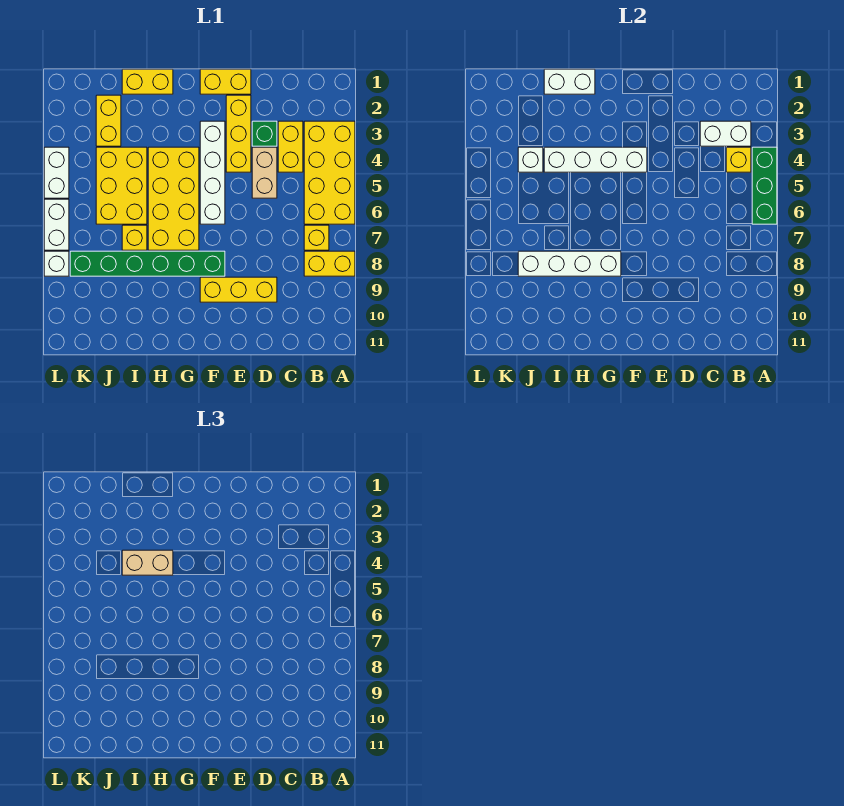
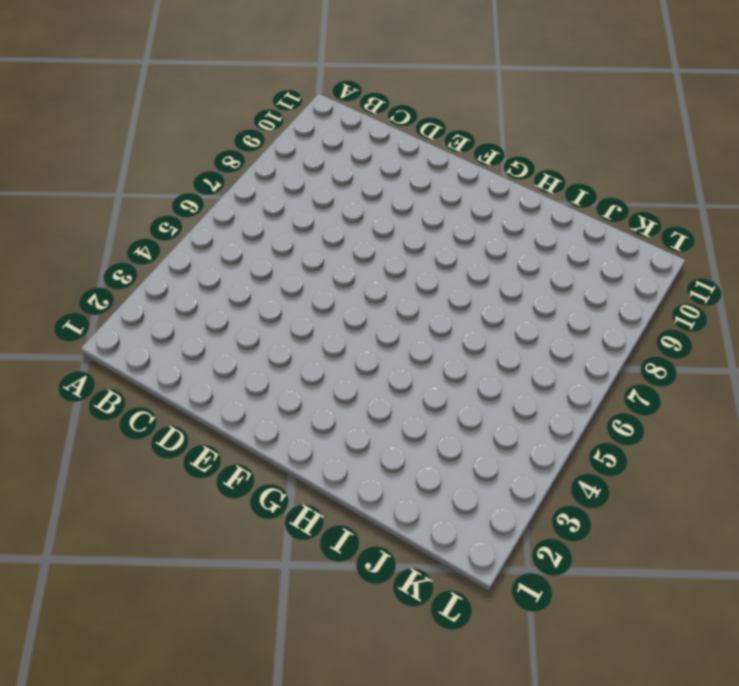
none -> yellow brick A3:B6 level 1
none -> yellow brick A8:B8 level 1
none -> yellow brick B7 level 1

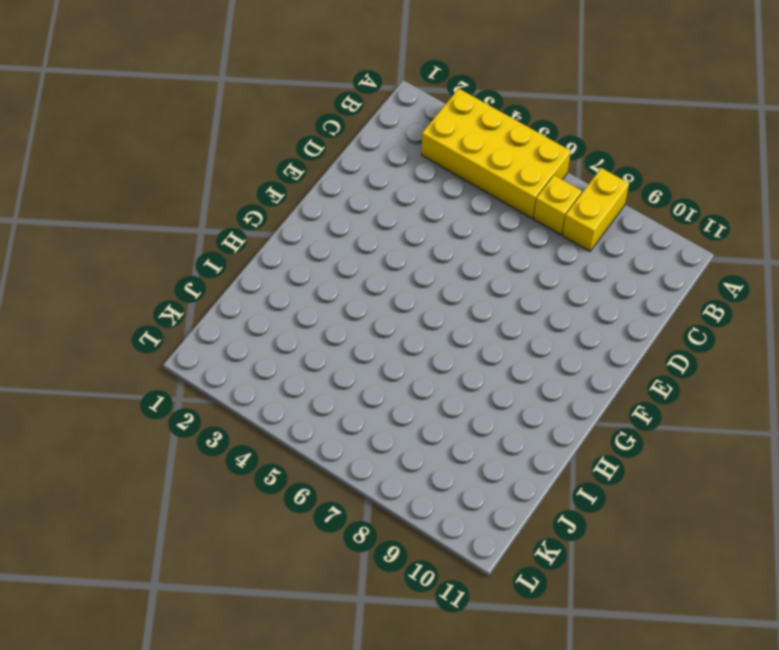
none -> yellow brick C3:C4 level 1
none -> green brick D3 level 1
none -> tan brick D4:D5 level 1

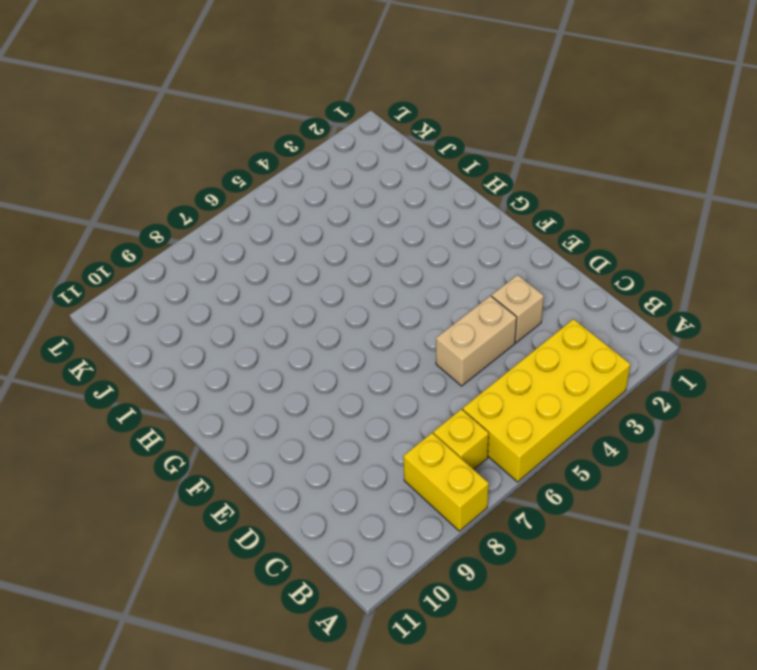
tan brick D3 level 1 -> green brick D3 level 1
none -> yellow brick C3:C4 level 1
none -> yellow brick D9:F9 level 1
none -> yellow brick E1:F1 level 1

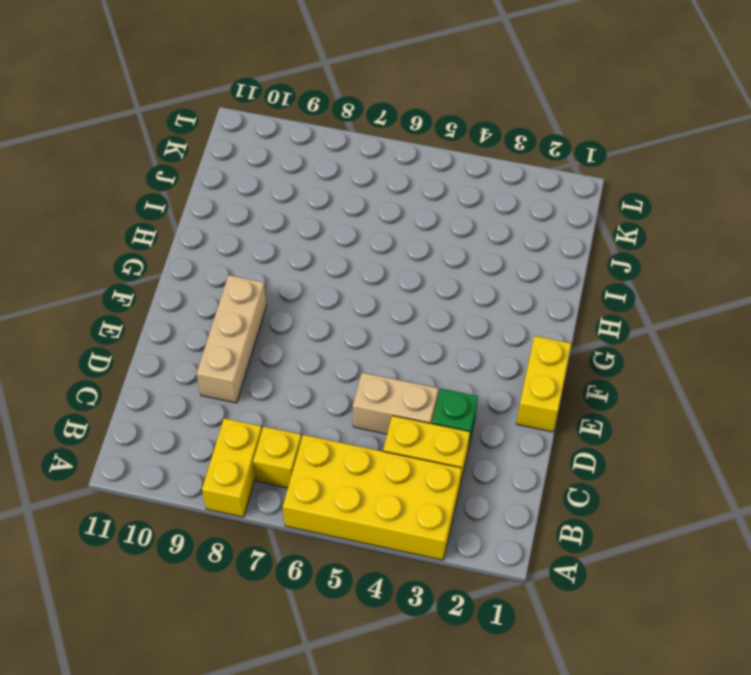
tan brick D9:F9 level 1 -> yellow brick D9:F9 level 1
none -> yellow brick E2:E4 level 1
none -> white brick F3:F6 level 1
none -> green brick F8:K8 level 1

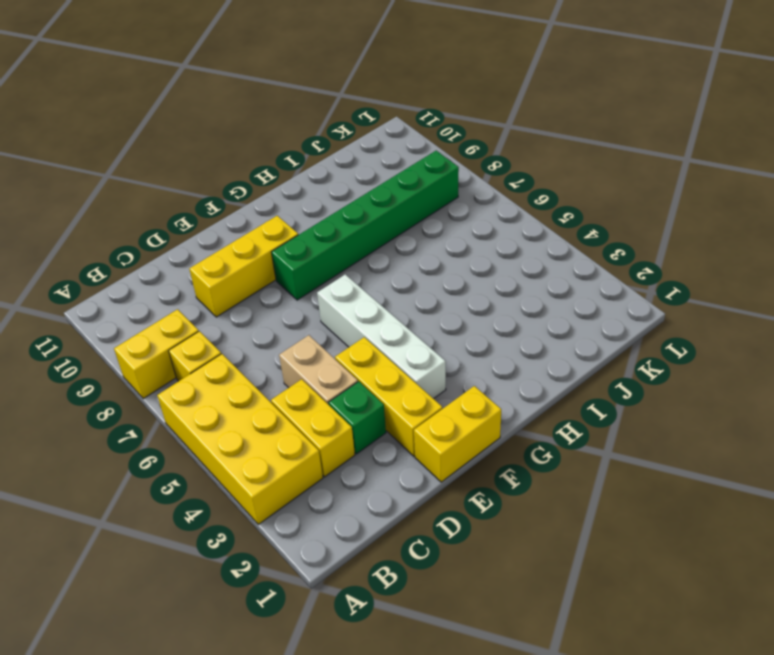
none -> yellow brick G4:H7 level 1
none -> yellow brick H1:I1 level 1
none -> yellow brick I4:J6 level 1

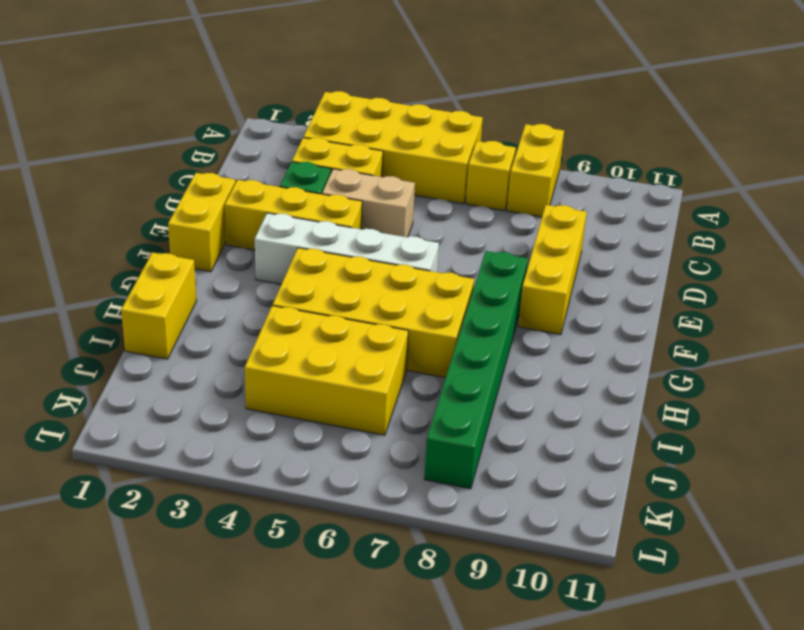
none -> yellow brick I7 level 1
none -> yellow brick J2:J3 level 1
none -> white brick L4:L5 level 1

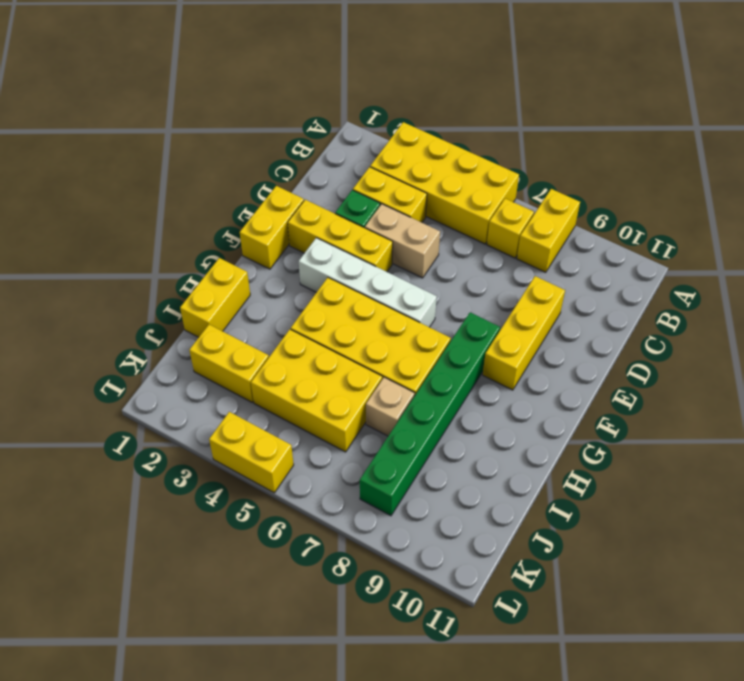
tan brick I7 level 1 -> yellow brick I7 level 1
yellow brick L4:L5 level 1 -> white brick L4:L5 level 1
none -> white brick L6:L7 level 1
none -> white brick L8 level 1
none -> green brick A4:A6 level 2

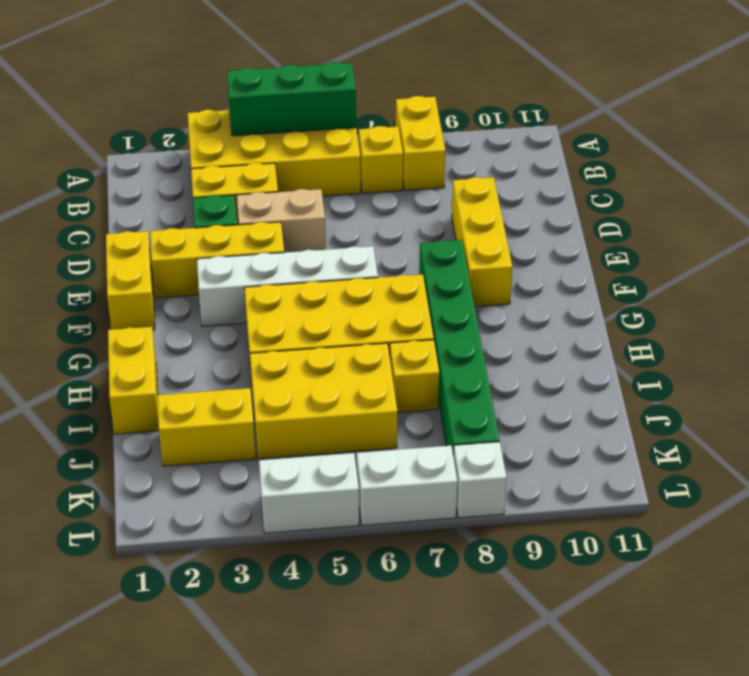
none -> white brick B3:C3 level 2
none -> yellow brick B4 level 2
none -> white brick F4:I4 level 2

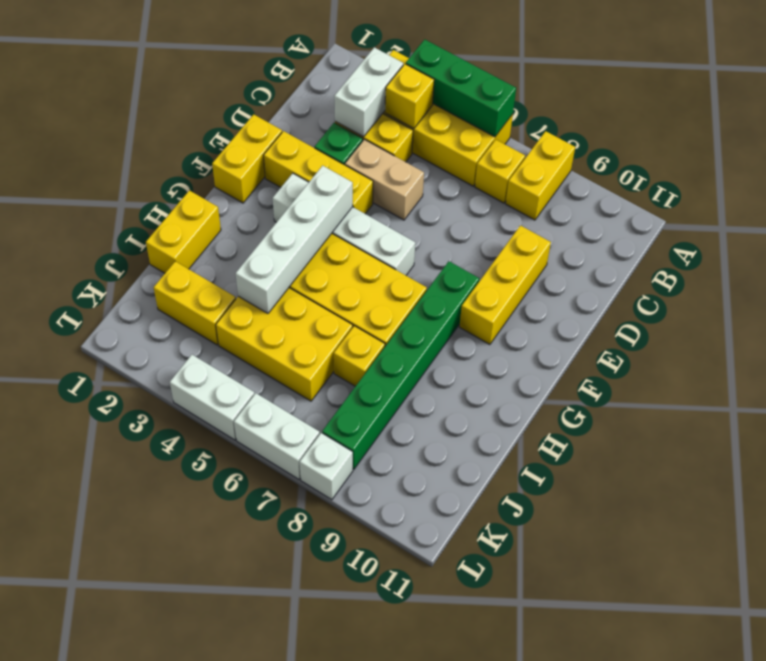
none -> white brick G8:J8 level 2
none -> white brick H1:I1 level 2
none -> white brick J4 level 2

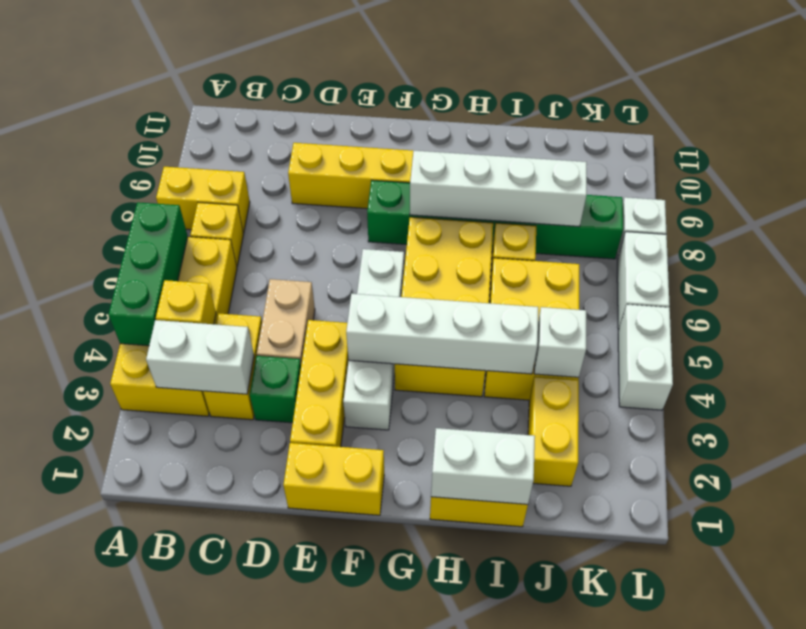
none -> tan brick H4:I4 level 3

